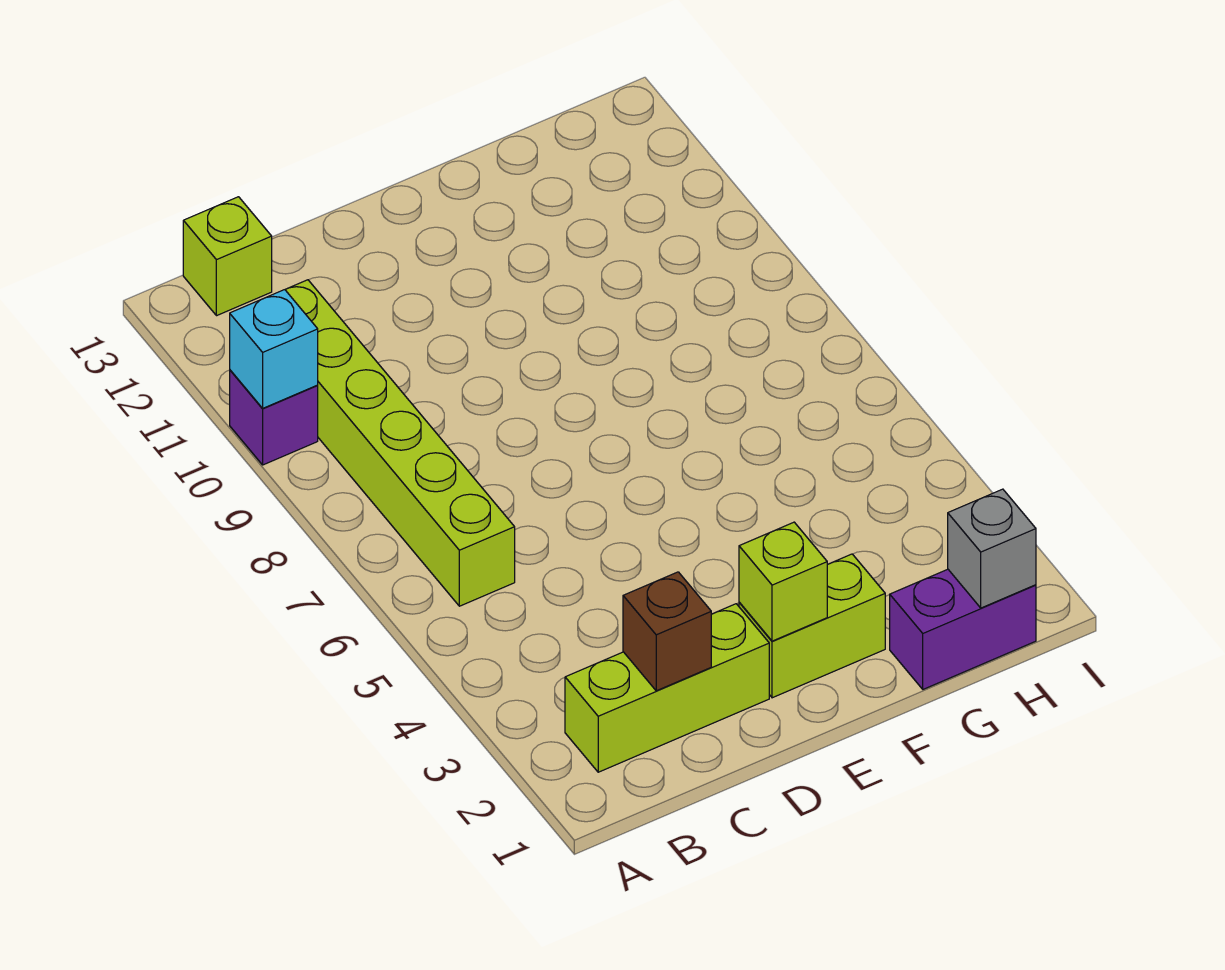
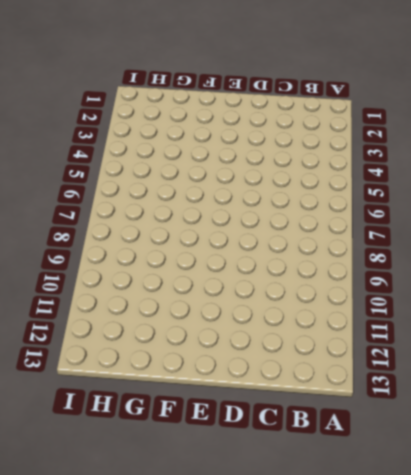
none -> purple brick A10 level 1
none -> lime brick B2:D2 level 1

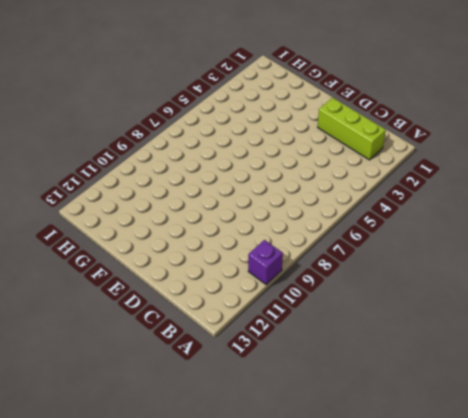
none -> lime brick B6:B11 level 1
none -> lime brick B13 level 1

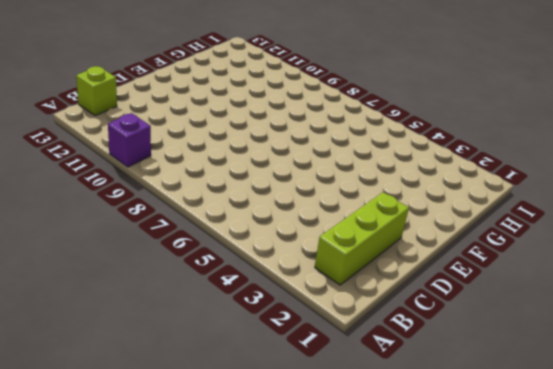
none -> lime brick B6:B11 level 1
none -> lime brick E2:F2 level 1

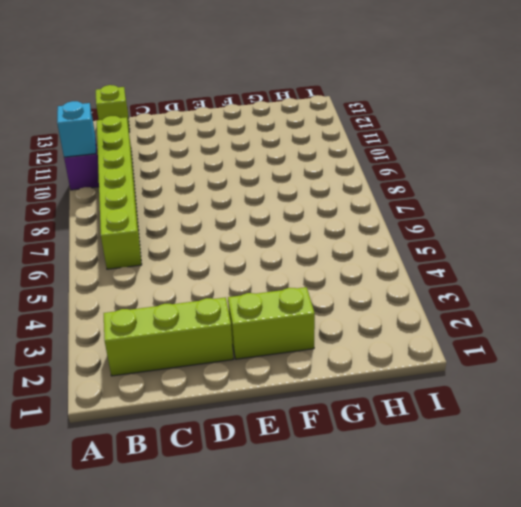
none -> purple brick G1:H1 level 1
none -> brown brick C2 level 2

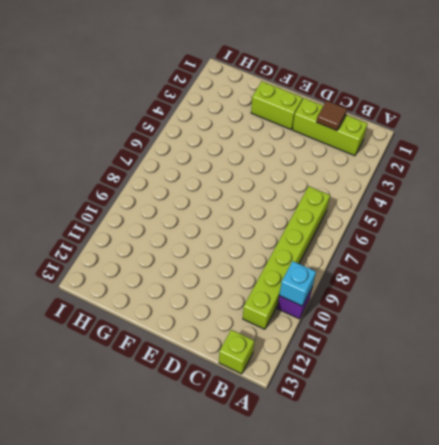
brown tile C2 level 2 -> brown brick C2 level 2
none -> purple brick G1:H1 level 1
none -> lime brick E2 level 2

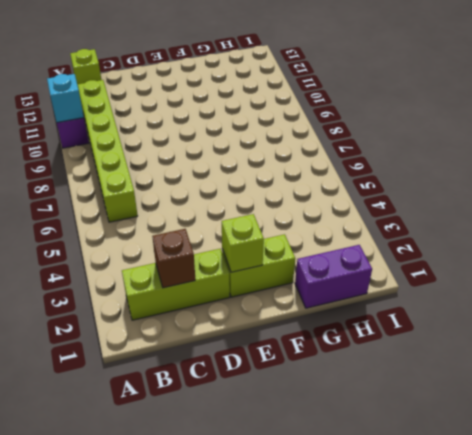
none -> grey brick H1 level 2

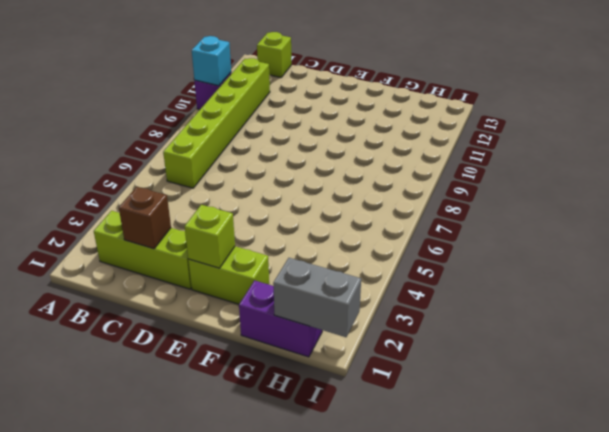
grey brick H1:I1 level 2 -> grey brick H1 level 2

